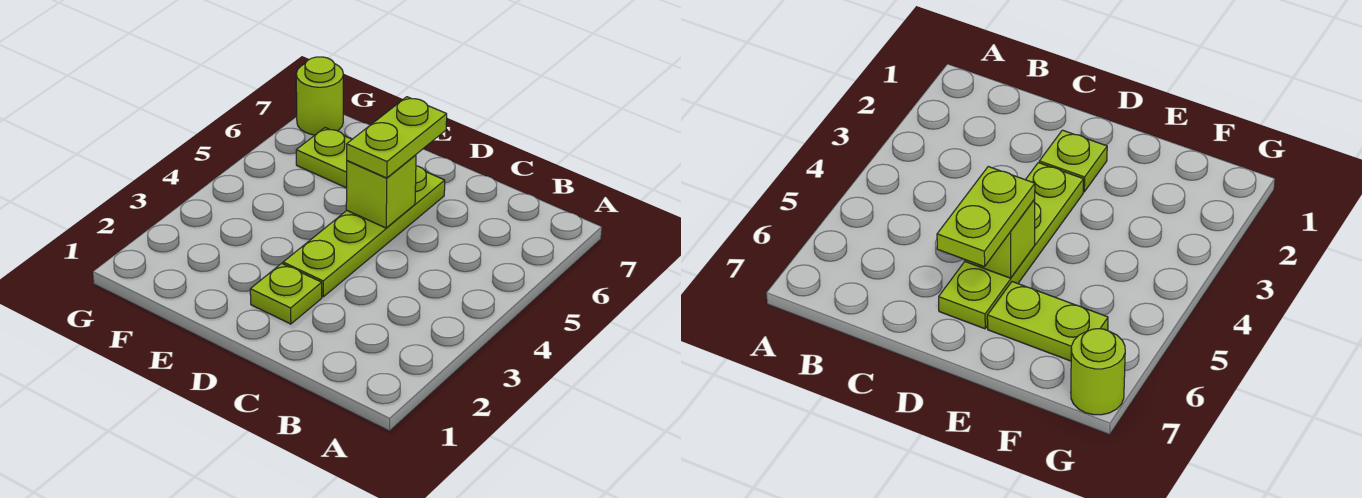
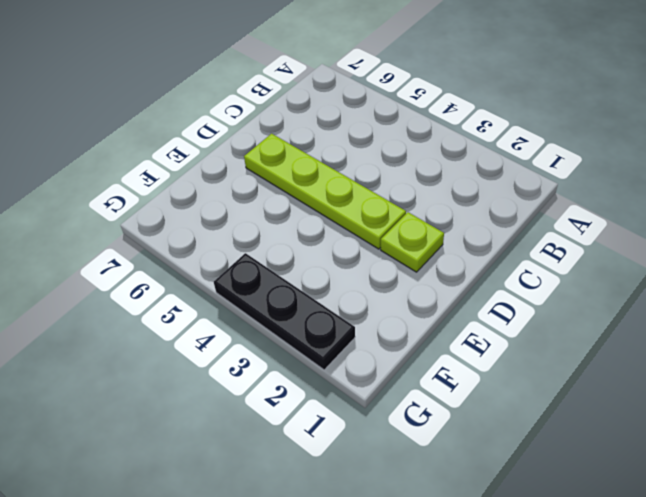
black plate G2:G4 level 1 -> none
none -> lime plate E6:F6 level 1
none -> lime round brick G7 level 1

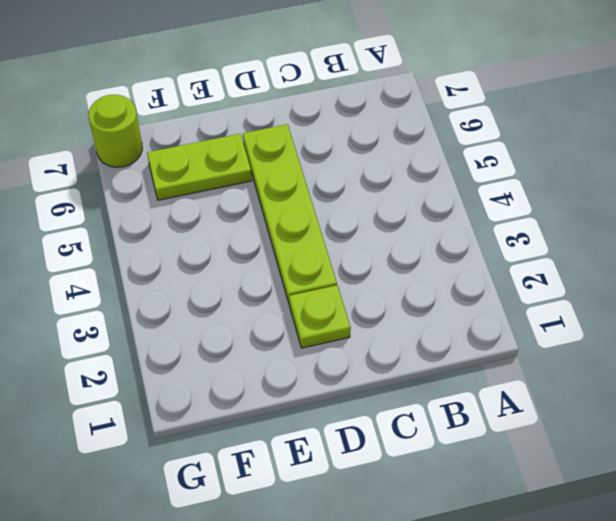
none -> lime brick D5 level 2
none -> lime plate D5:D6 level 3

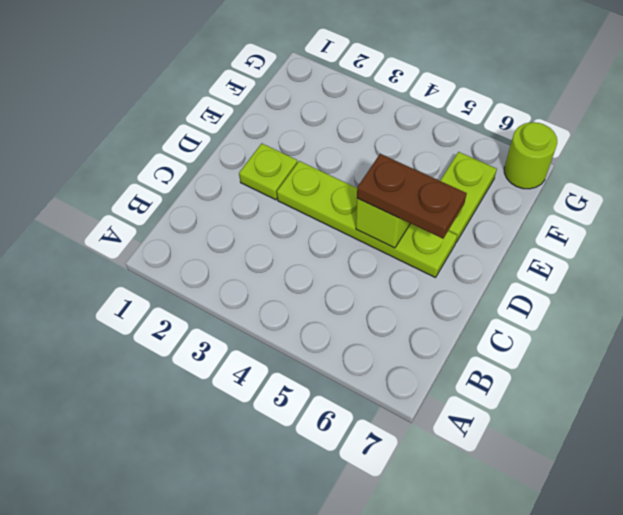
brown plate D5:D6 level 3 -> lime plate D5:D6 level 3

